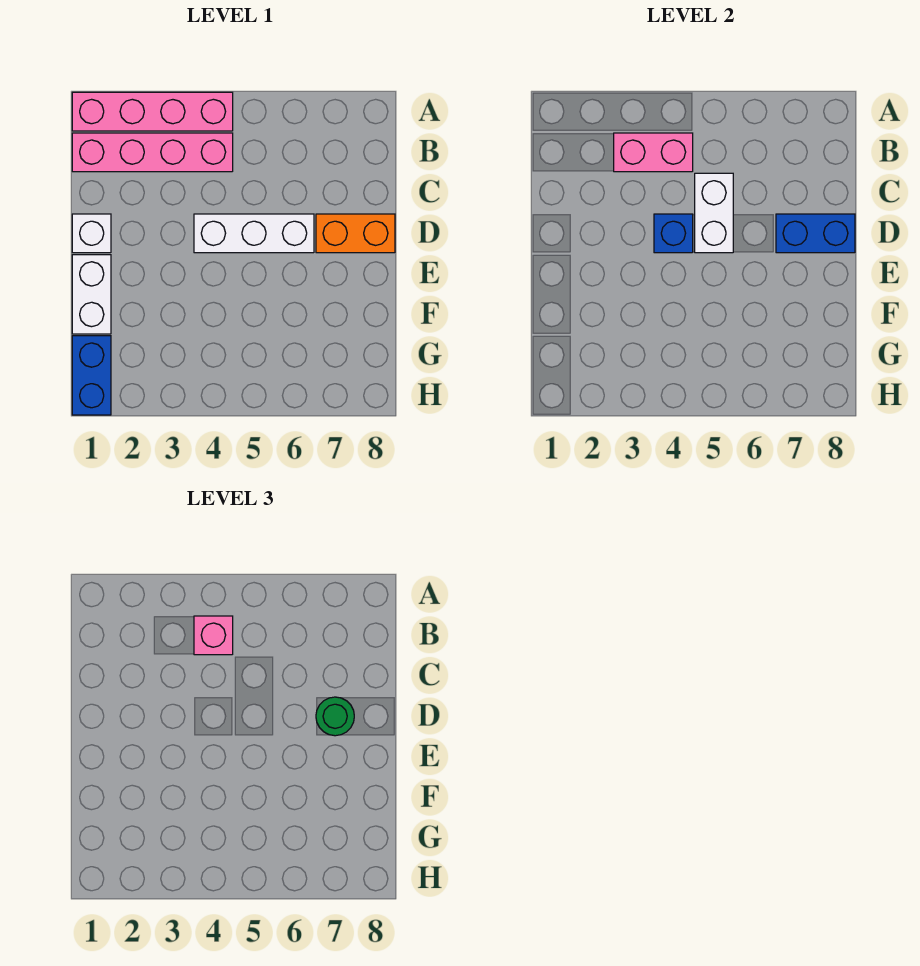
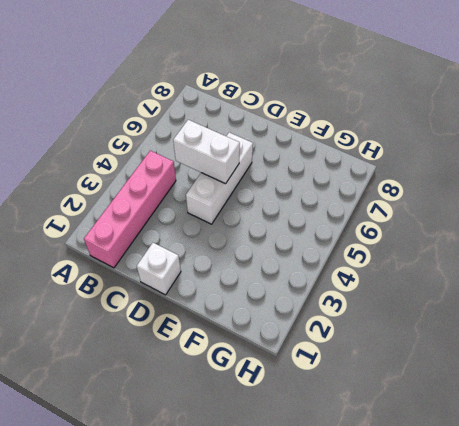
none -> pink brick A1:A4 level 1
none -> orange brick D7:D8 level 1
none -> white brick E1:F1 level 1

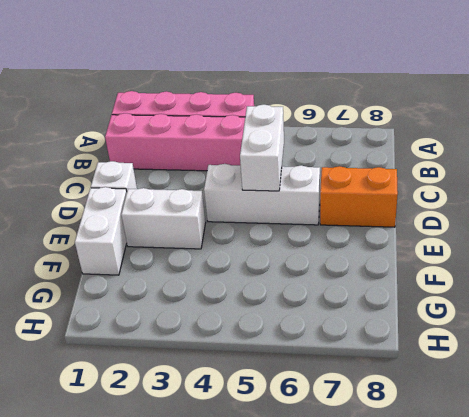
white brick E2:E3 level 1 -> none
none -> blue brick G1:H1 level 1
none -> pink brick B3:B4 level 2
none -> blue brick D4 level 2

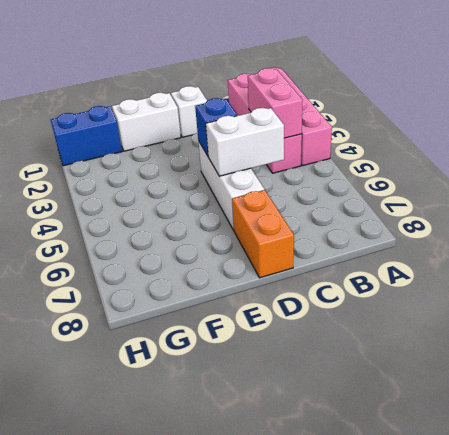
none -> blue brick D7:D8 level 2
none -> pink brick B4 level 3
none -> green round brick D7 level 3

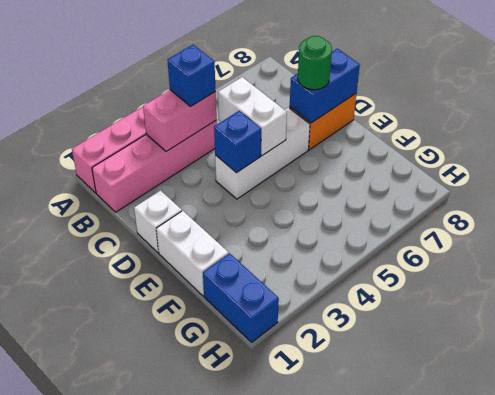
blue brick B4 level 3 -> pink brick B4 level 3

